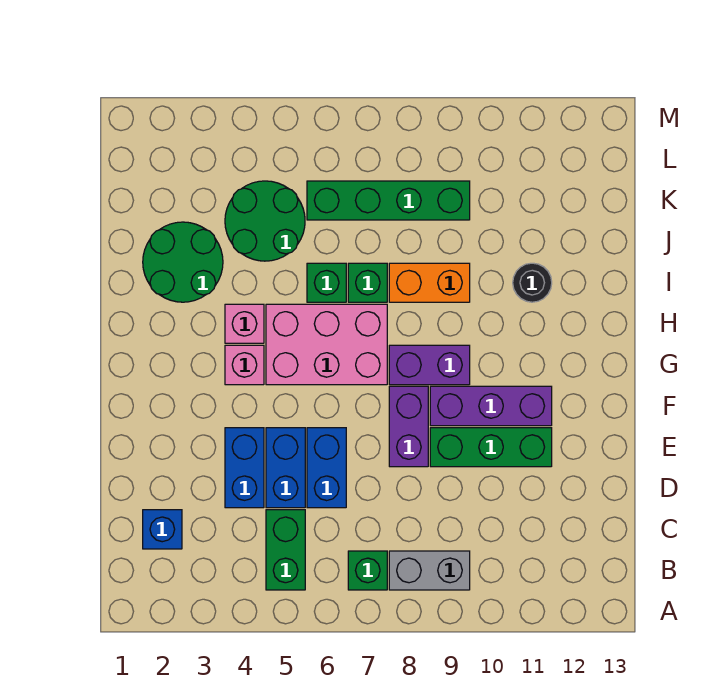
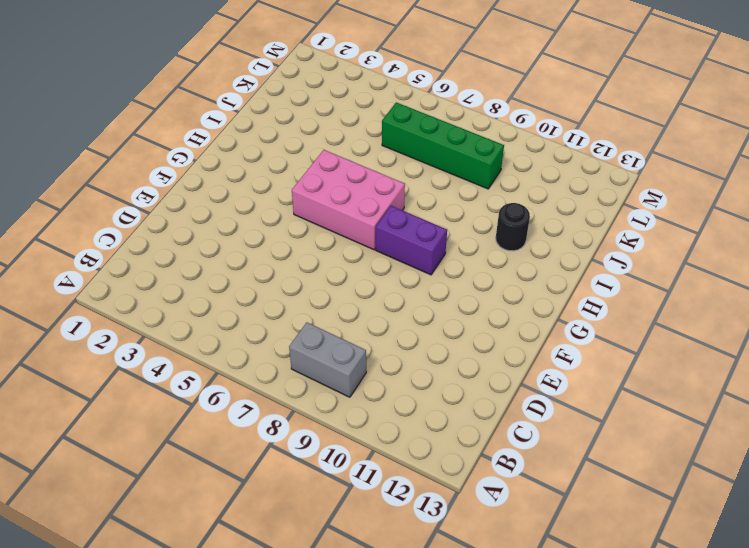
none -> green brick B5:C5 level 1
none -> green brick B7 level 1
none -> blue brick C2 level 1

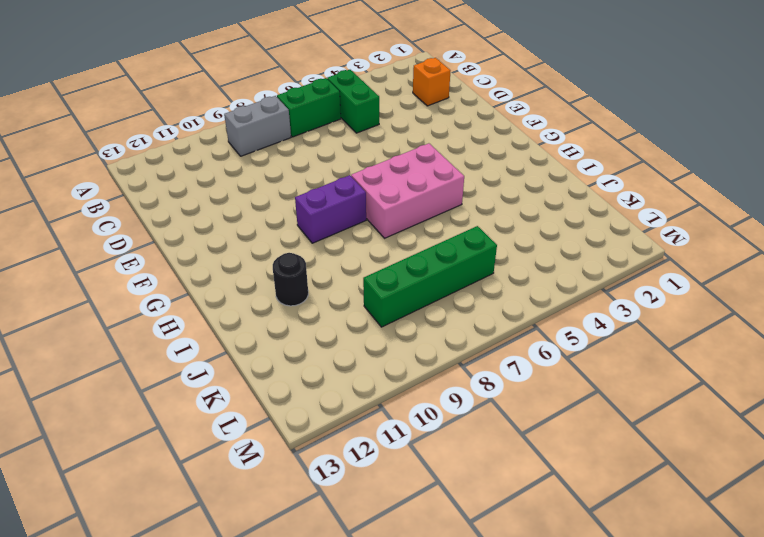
green brick B6:B7 level 1 -> green brick B7 level 1
orange brick C2 level 1 -> blue brick C2 level 1
none -> blue brick D4:E4 level 1
none -> blue brick D5:E5 level 1
none -> blue brick D6:E6 level 1

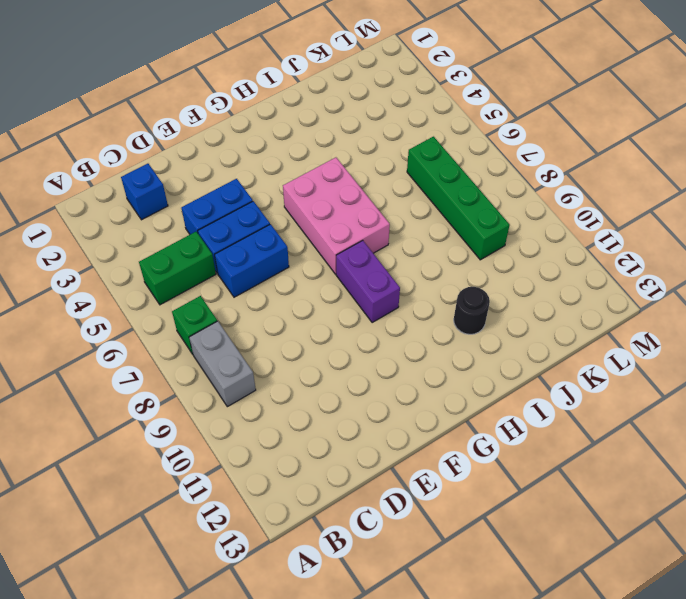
none -> purple brick E8:F8 level 1
none -> green brick E9:E11 level 1
none -> purple brick F9:F11 level 1

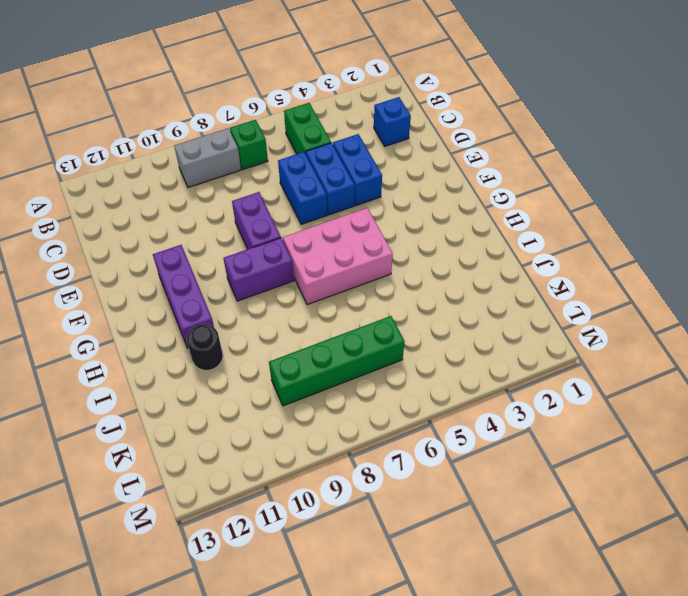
purple brick F11:H11 level 1 -> purple brick F9:F11 level 1
none -> green brick E9:E11 level 1
none -> pink brick G4 level 1
none -> pink brick H4 level 1

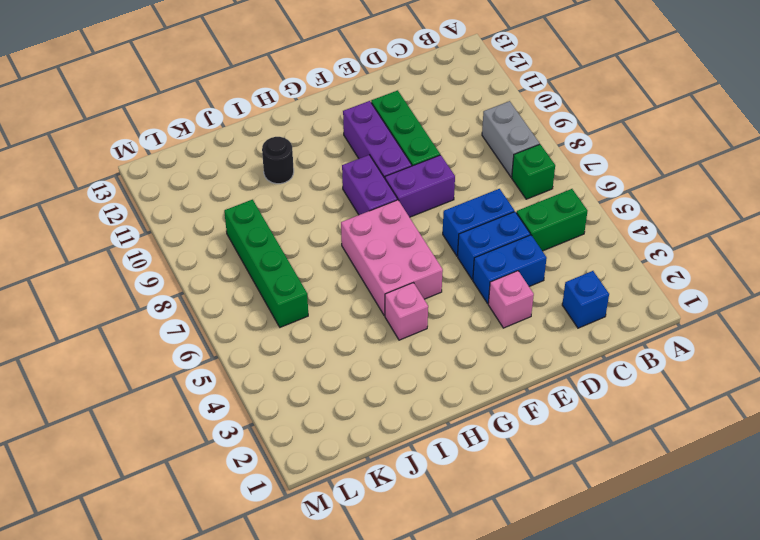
pink brick E3 level 1 -> pink brick G4 level 1
none -> green round brick I2:J3 level 1
none -> green brick I6 level 1
none -> green brick I7 level 1

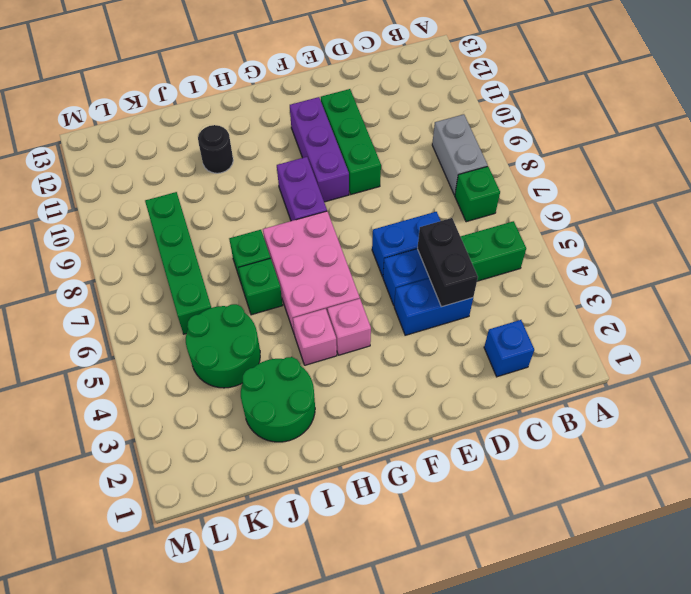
black brick D4:D5 level 2 -> none
none -> purple brick E8:F8 level 1
none -> orange brick I8:I9 level 1

